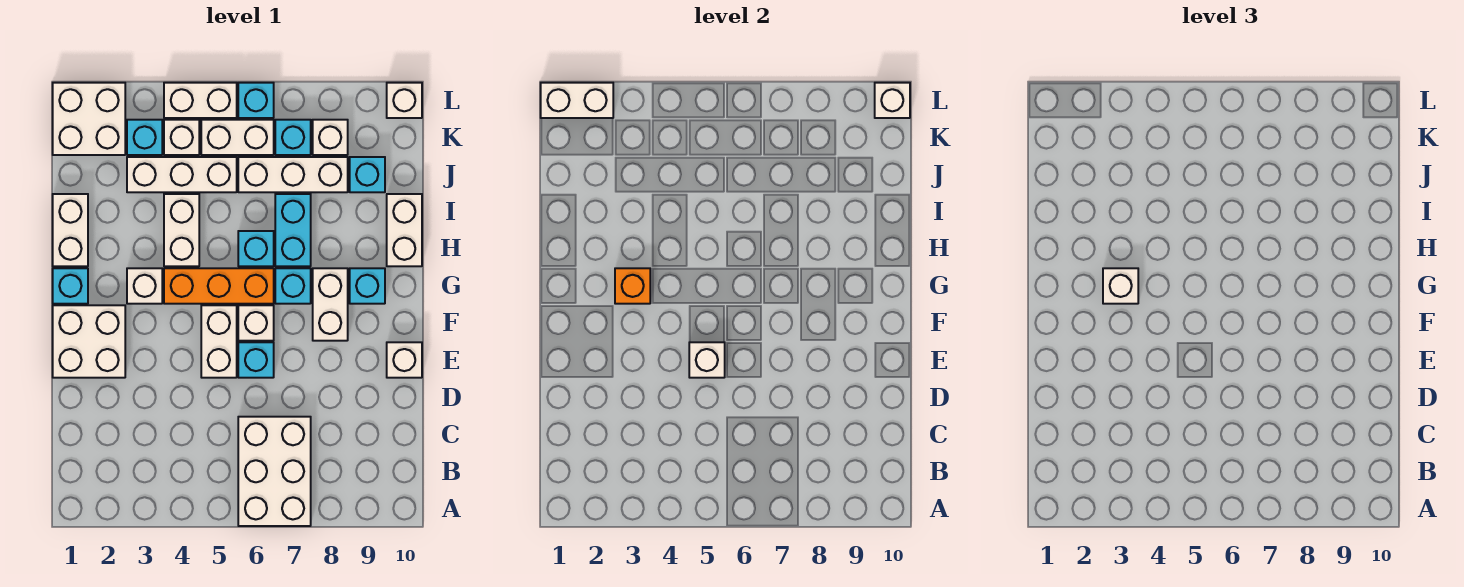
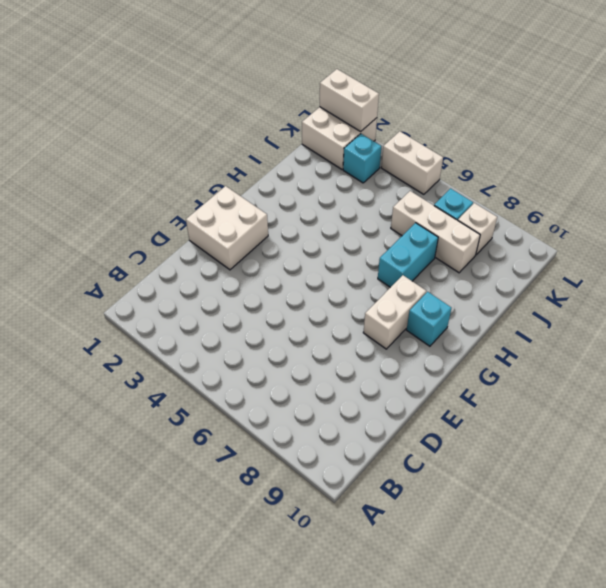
none -> white brick A6:C7 level 1
none -> white brick E5:F5 level 1
none -> cyan brick E6 level 1
none -> white brick E10 level 1

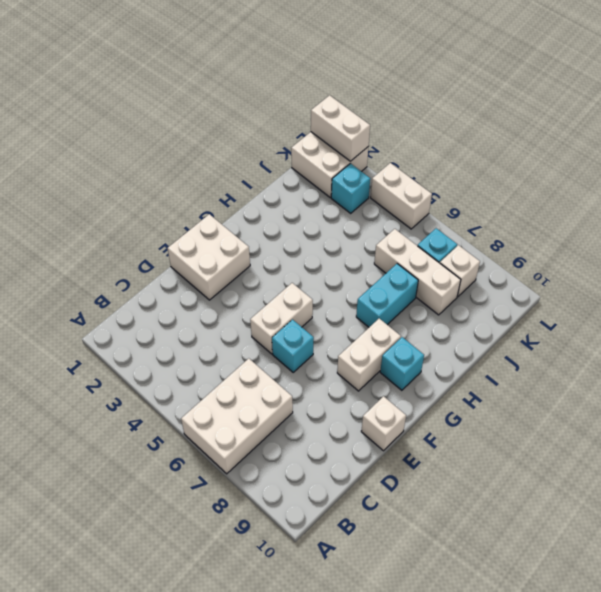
none -> white brick F6 level 1
none -> cyan brick G1 level 1
none -> white brick G3 level 1
none -> orange brick G4:G6 level 1

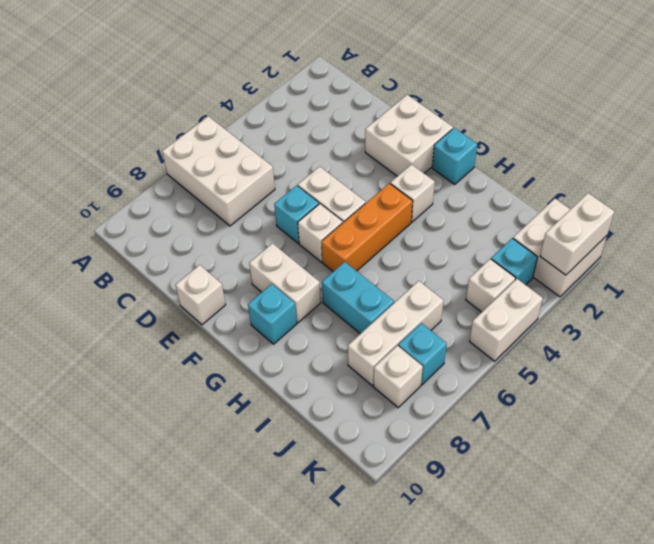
none -> cyan brick G7 level 1
none -> white brick H1:I1 level 1
none -> white brick H4:I4 level 1
none -> cyan brick H6 level 1

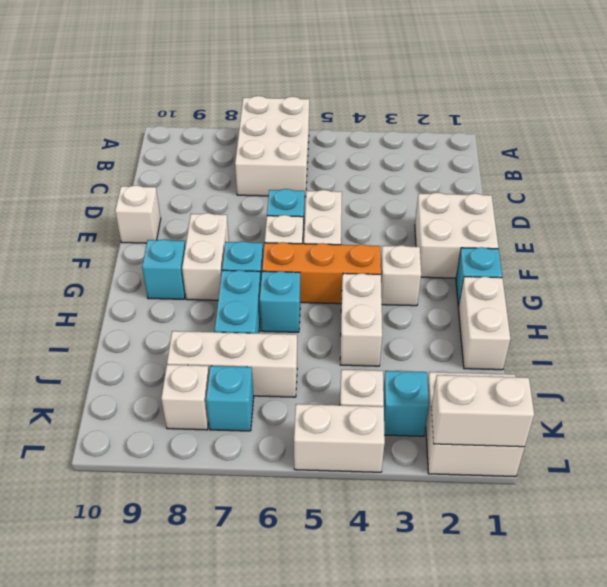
none -> white brick H10:I10 level 1
none -> white brick J3:J5 level 1
none -> cyan brick J9 level 1
none -> white brick K5:K6 level 1

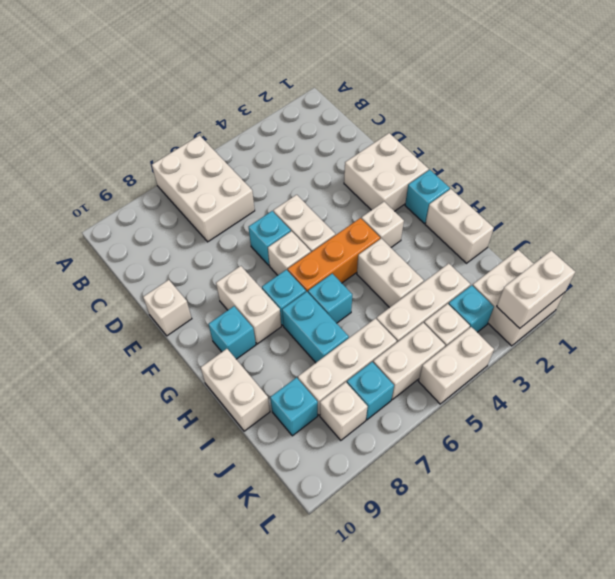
none -> cyan brick L6 level 1
none -> white brick L10 level 1
none -> white brick E5 level 2
none -> orange brick G3 level 2

